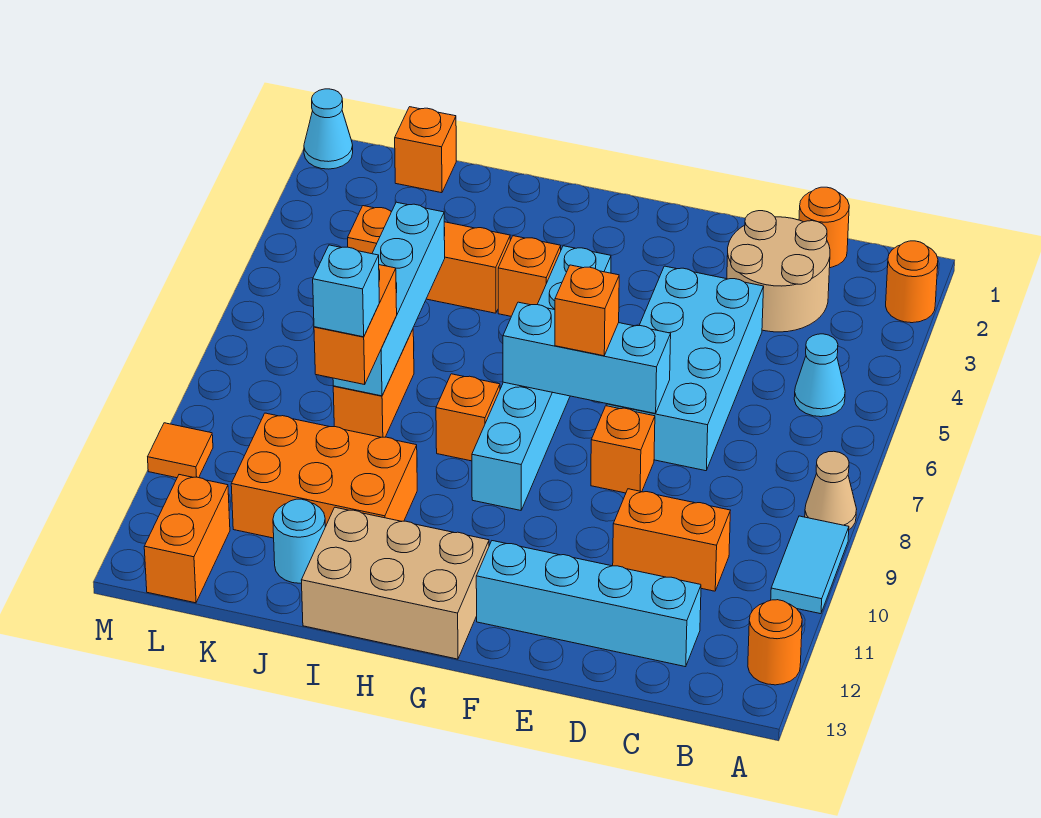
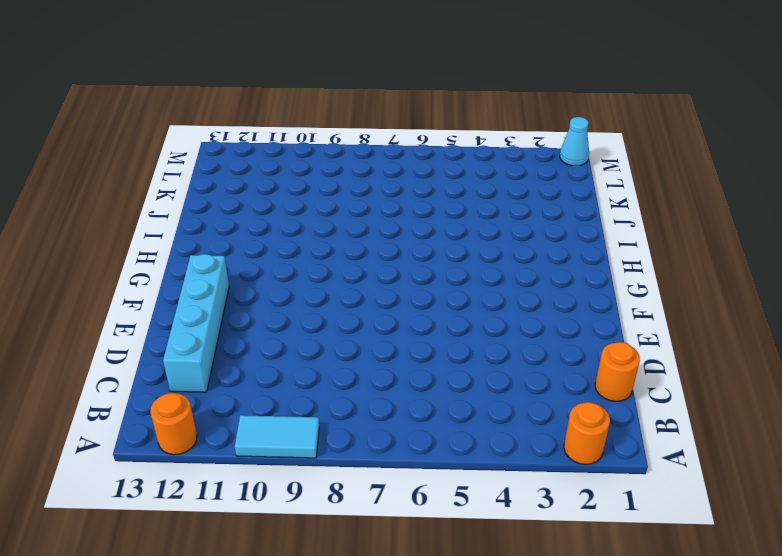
none -> tan cone A8 level 1
none -> cyan cone B5 level 1
none -> tan round brick C2:D3 level 1

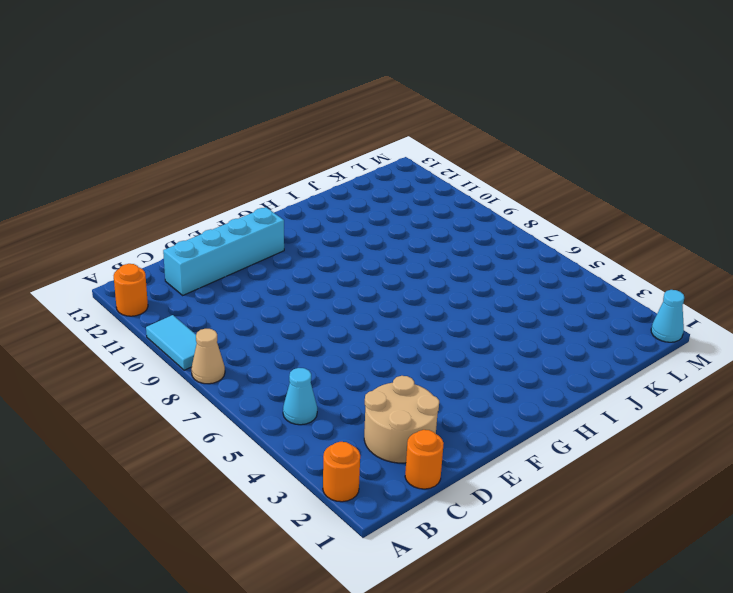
none -> orange brick C10:D10 level 1
none -> cyan brick D4:E7 level 1
none -> orange brick E8 level 1

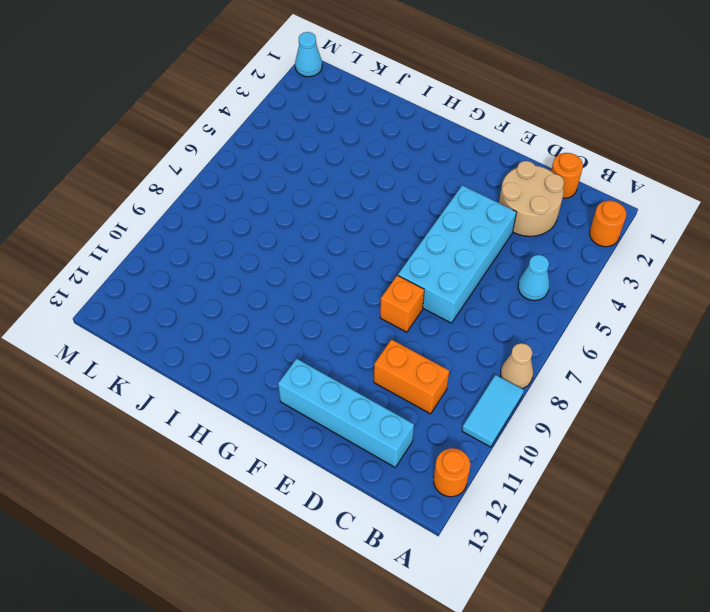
none -> cyan brick G4:G9 level 1
none -> tan brick G12:I13 level 1
none -> orange brick H4 level 1

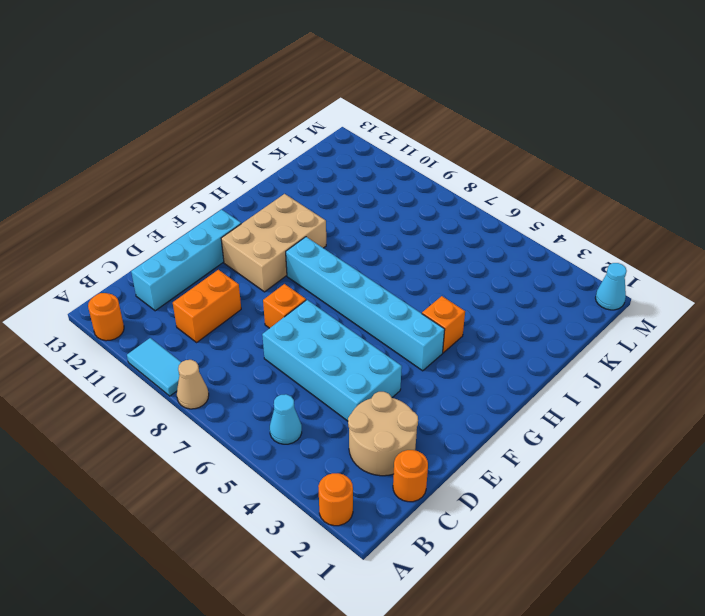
tan brick F10:H11 level 1 -> tan brick G12:I13 level 1
none -> orange brick H8 level 1
none -> orange brick I4:K4 level 1
none -> orange brick I10:K11 level 1

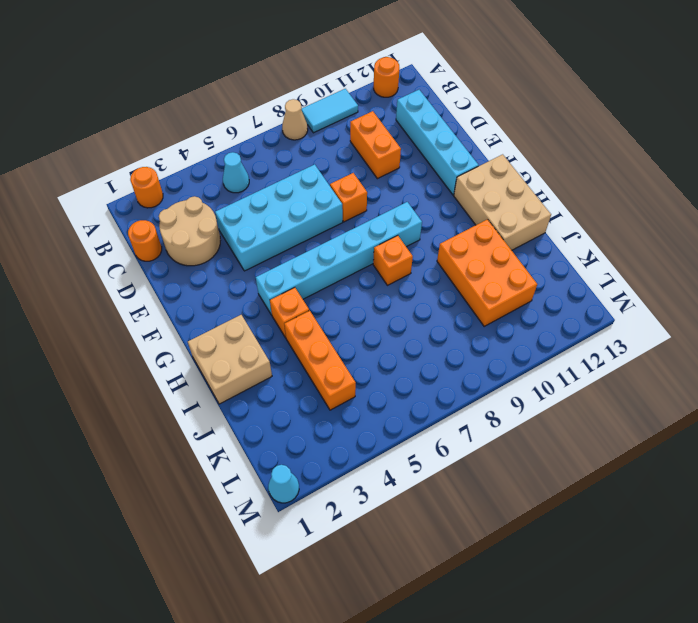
tan brick H1:I2 level 1 -> none
none -> orange brick J7:J8 level 1
none -> cyan round brick J12 level 1
none -> orange brick K1 level 1

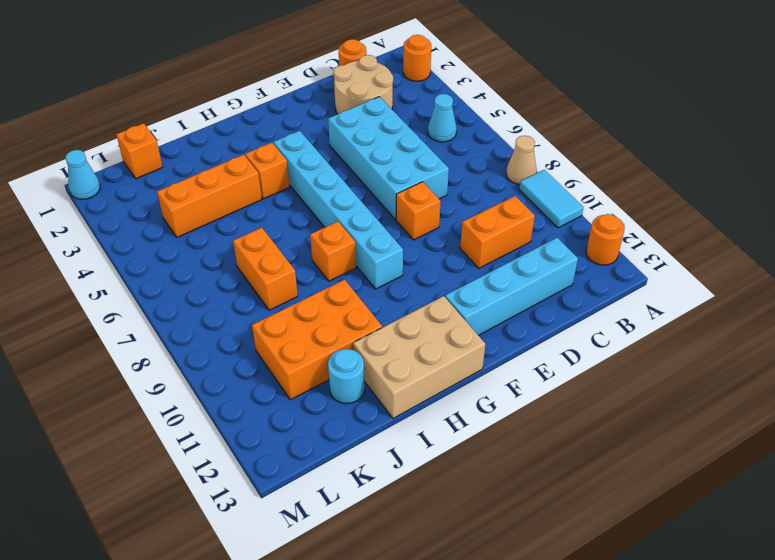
none -> orange brick L12:L13 level 1
none -> orange tile M10 level 1
none -> cyan brick E7:G7 level 2

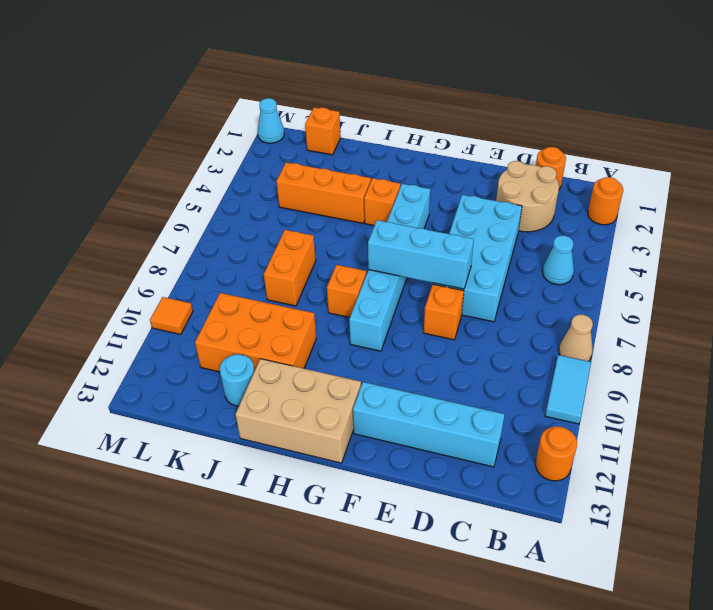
none -> orange brick C10:D10 level 1
none -> orange brick L12:L13 level 1
none -> cyan brick J5:J8 level 2

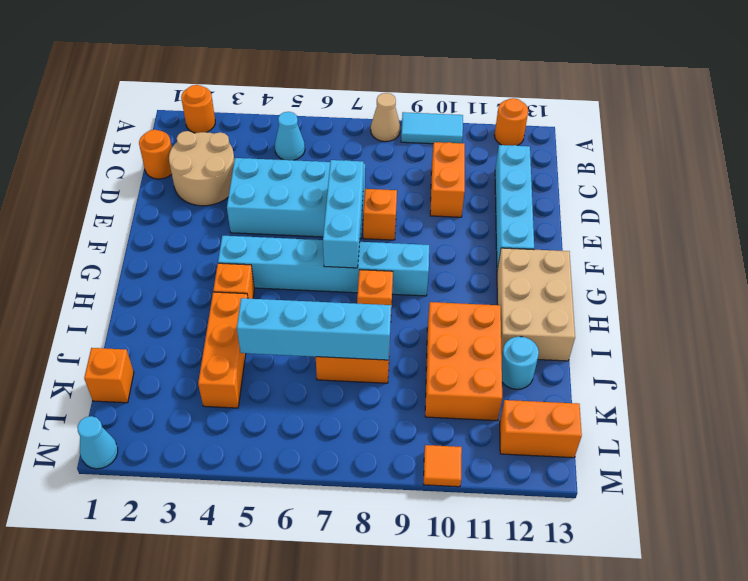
none -> orange brick F7 level 3
none -> orange brick J8:J9 level 3
none -> cyan brick J9 level 4

